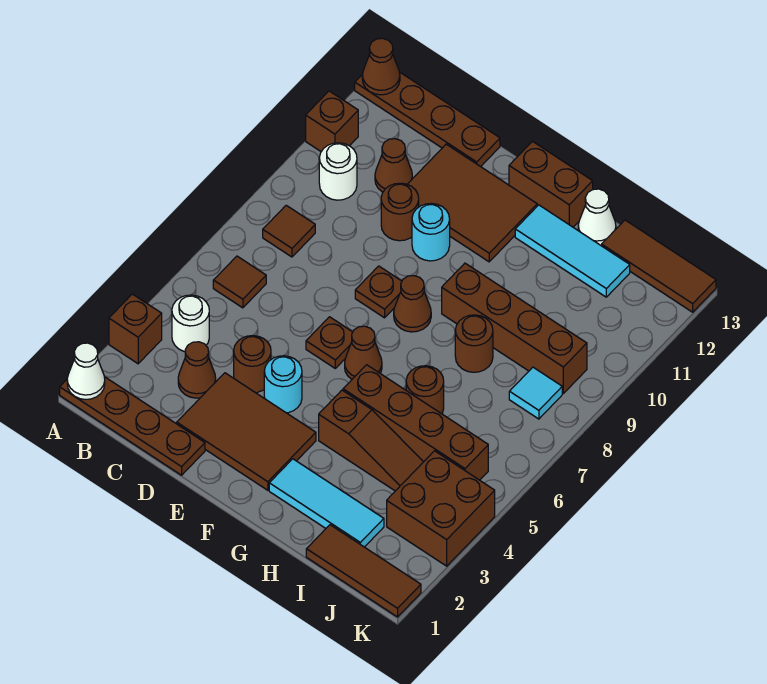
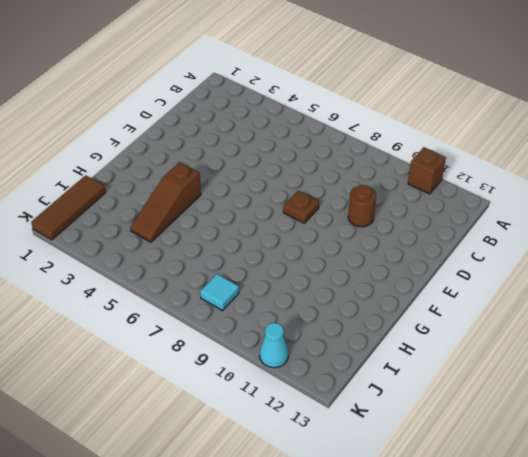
cyan cone K11 level 1 -> none
none -> brown plate A1:D1 level 1
none -> brown brick A3 level 1
none -> brown plate A13:D13 level 1
none -> white round brick B4 level 1

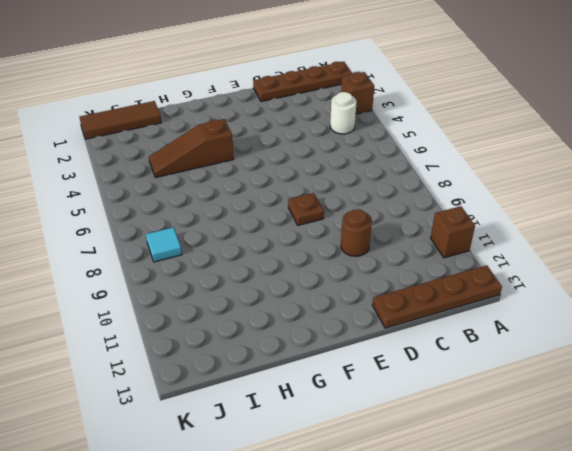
none -> brown tile B6 level 1
none -> brown tile B8 level 1
none -> white round brick B10 level 1
none -> brown cone C3 level 1

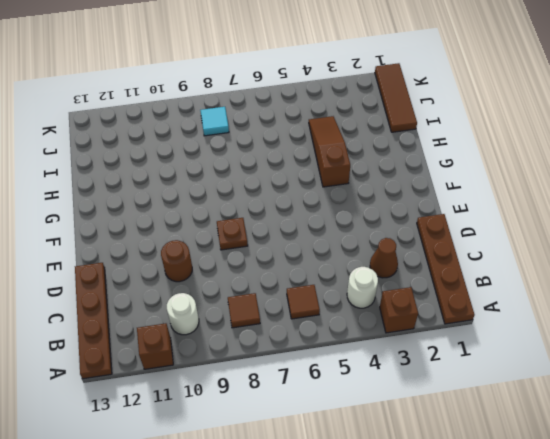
none -> brown cone C11 level 1
none -> brown tile D2:F3 level 1
none -> brown round brick D4 level 1
none -> brown tile D11:F12 level 1

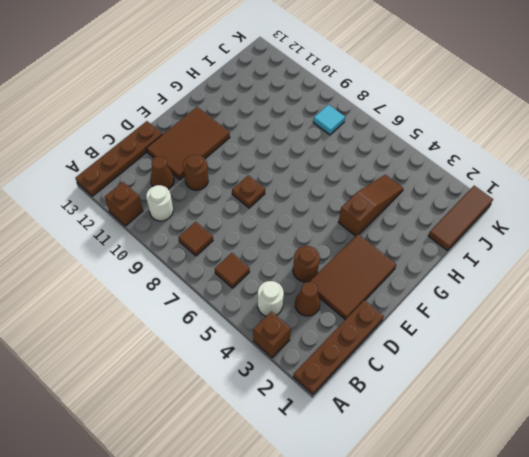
none -> cyan round brick E4 level 1
none -> brown plate E6 level 1
none -> cyan round brick E10 level 1
none -> brown cone F6 level 1

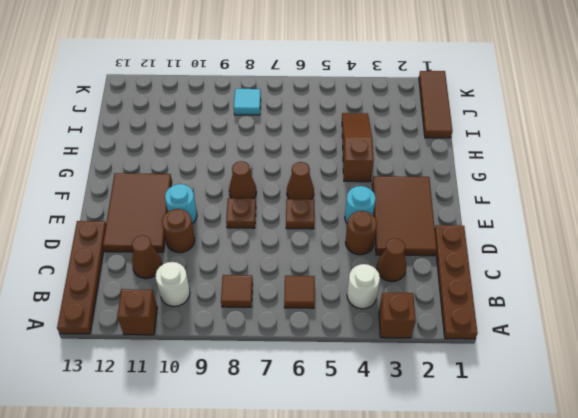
none -> brown brick F13:G13 level 1
none -> cyan tile G2:I2 level 1
none -> brown brick G5:J5 level 1
none -> brown brick G9:J9 level 1

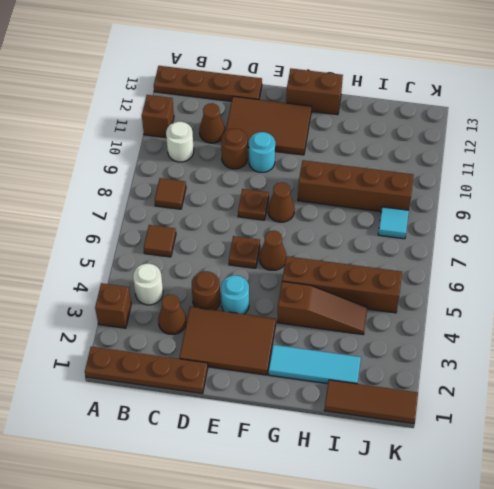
none -> cyan tile G12:I12 level 1
none -> brown round brick H6 level 1
none -> brown round brick H8 level 1
none -> white cone H13 level 1

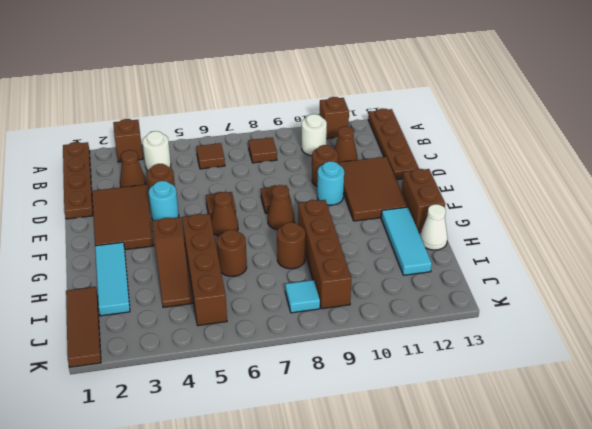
none -> brown tile I13:K13 level 1
none -> brown brick J3:K4 level 1
none -> white cone A1 level 2
none -> brown cone A13 level 2

